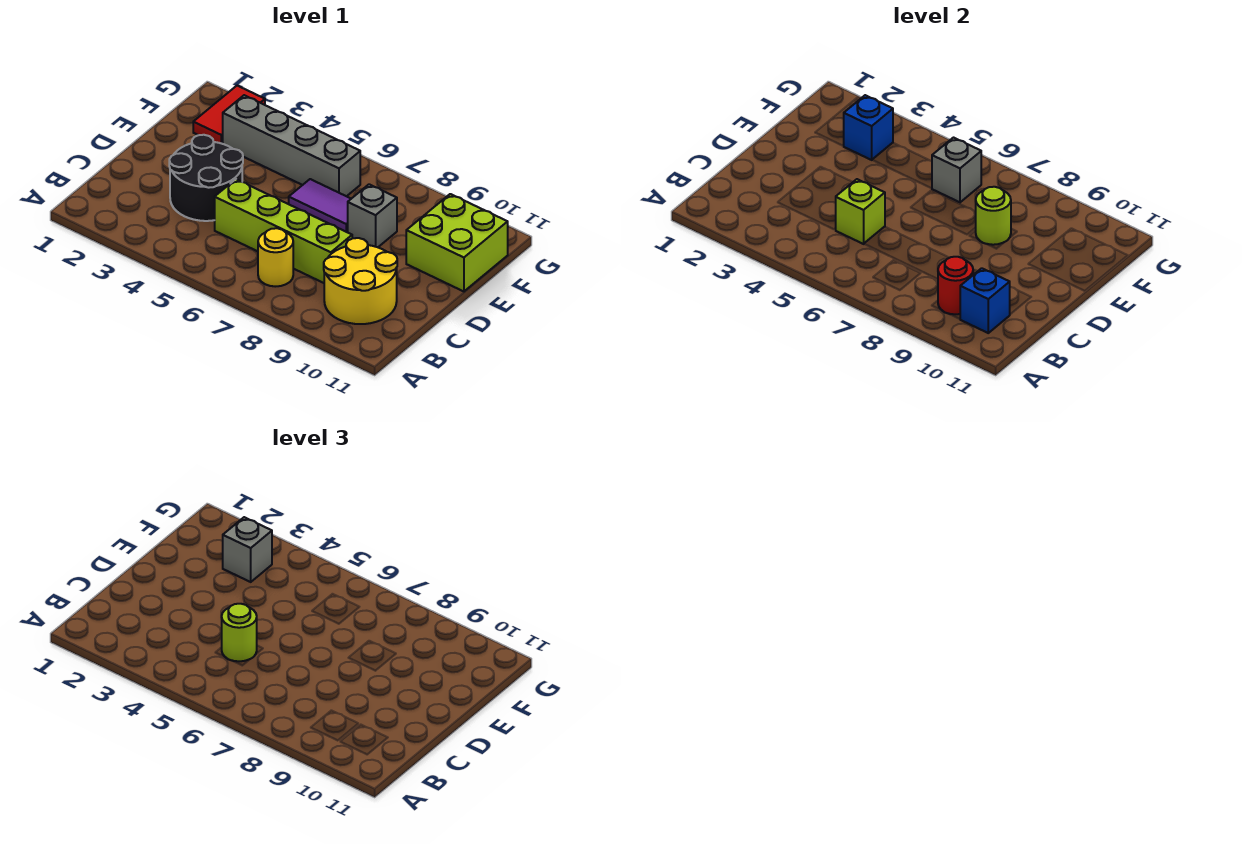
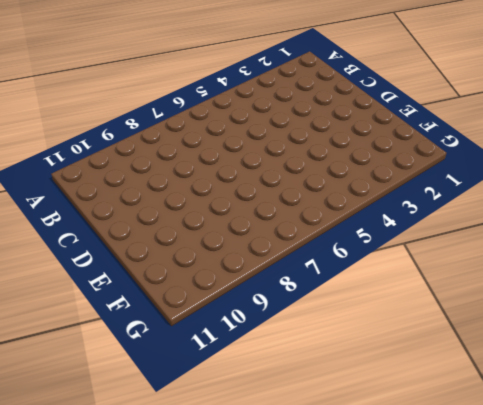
none -> yellow round brick B7 level 1
none -> yellow round brick B9:C10 level 1
none -> black round brick C3:D4 level 1

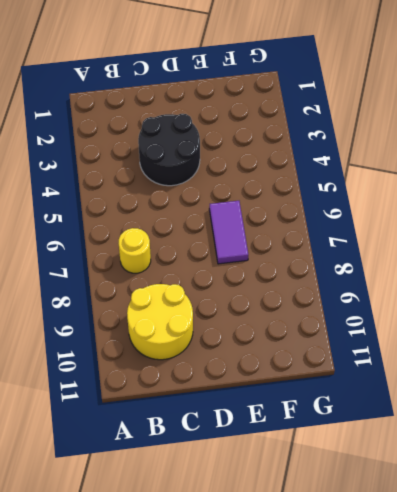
none -> lime brick C5:C8 level 1
none -> grey brick E8 level 1
none -> lime brick E10:F11 level 1

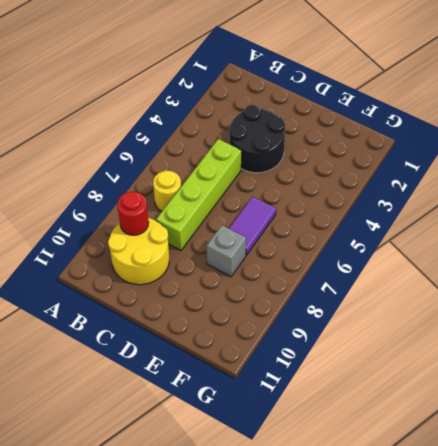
none -> lime brick E10:F11 level 1
none -> red tile F2:G2 level 1
none -> grey brick F3:F6 level 1

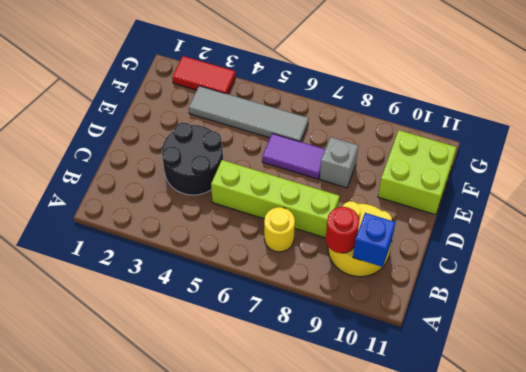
grey tile F3:F6 level 1 -> grey brick F3:F6 level 1
red tile G2:G3 level 1 -> red tile F2:G2 level 1
none -> lime brick C5 level 2
none -> lime round brick E8 level 2
none -> blue brick F3 level 2

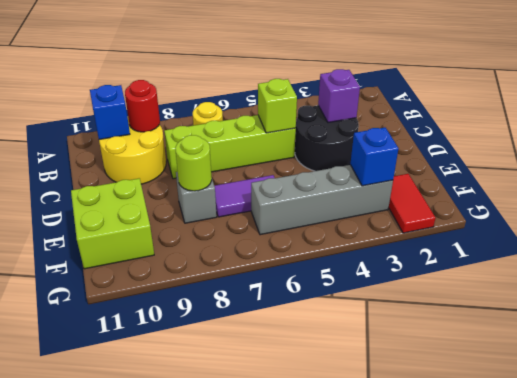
purple brick C3 level 2 -> none
none -> grey brick F6 level 2
none -> lime round brick C5 level 3
none -> grey brick F3 level 3

